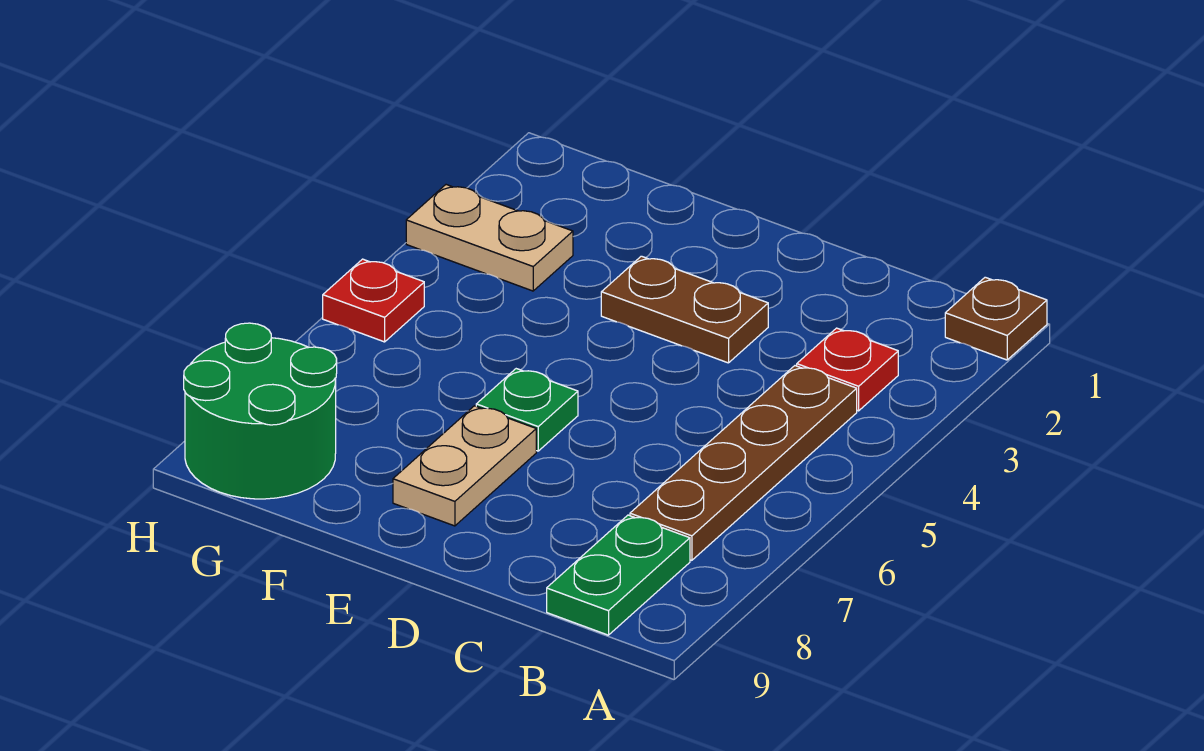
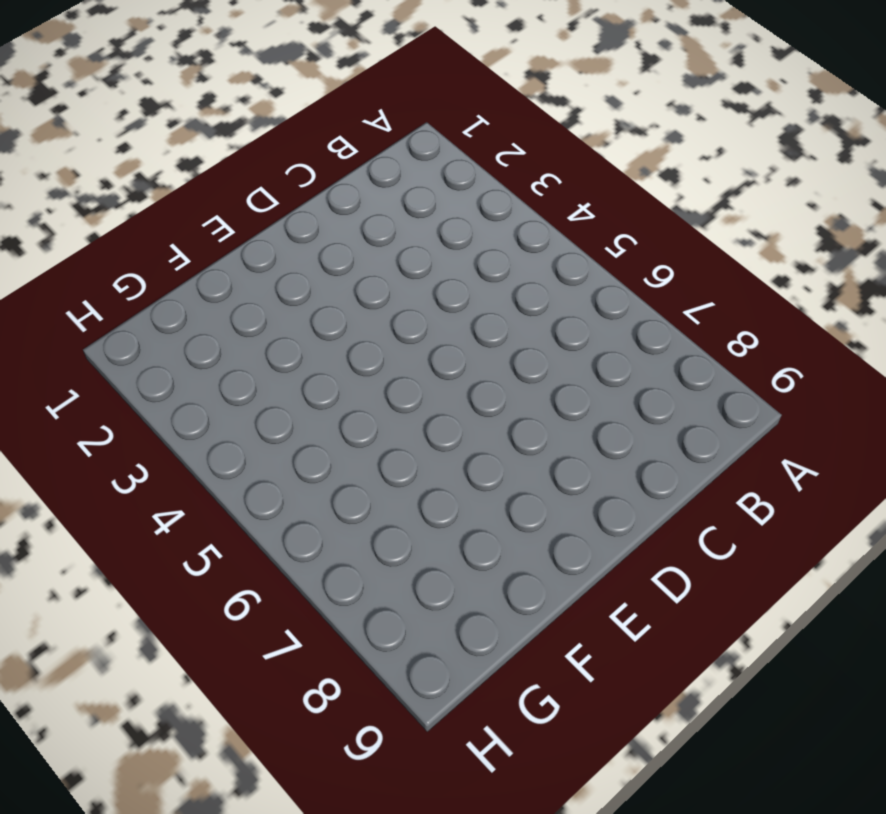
none -> brown plate A1 level 1
none -> red plate B3 level 1

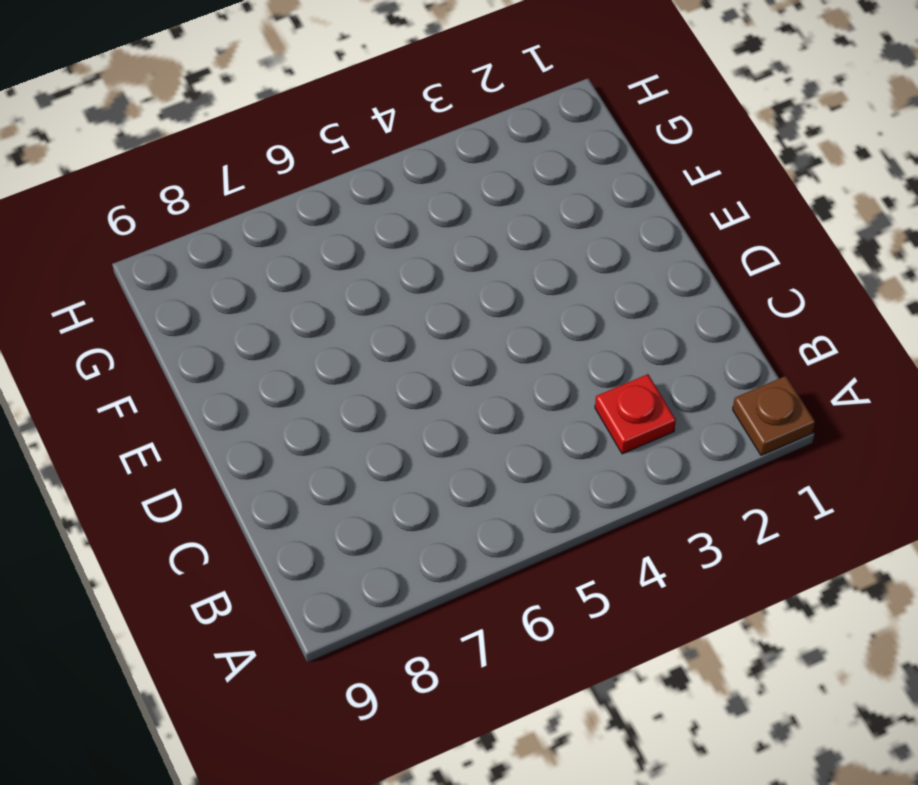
none -> brown plate B4:B7 level 1
none -> green plate B8:B9 level 1

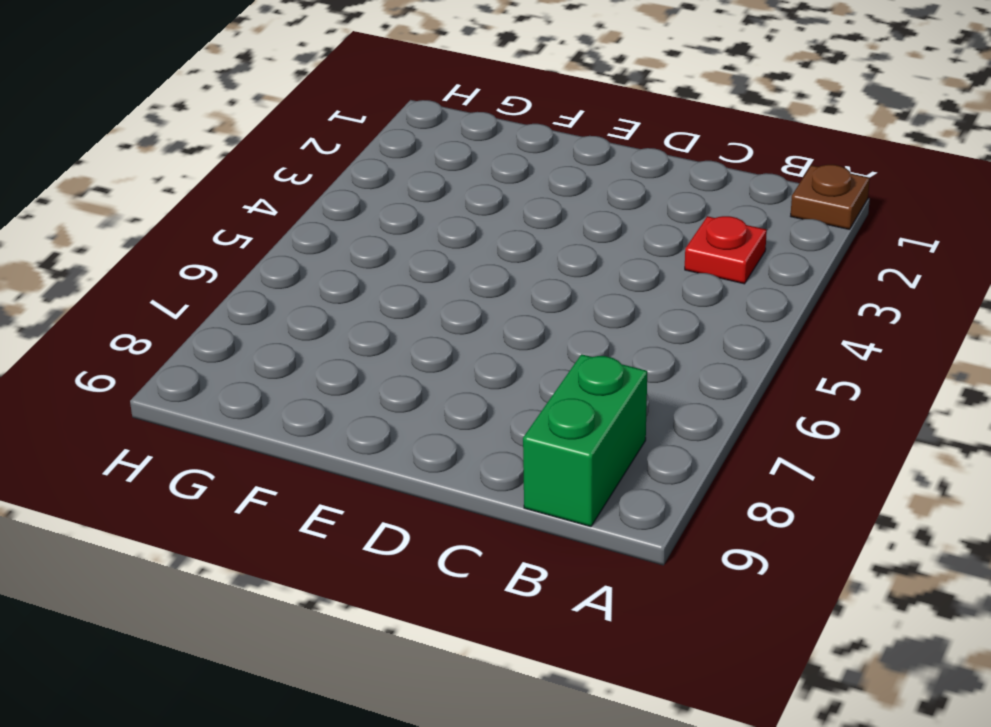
green brick B8:B9 level 1 -> green plate B8:B9 level 1
none -> brown plate B4:B7 level 1
none -> brown plate D3:E3 level 1

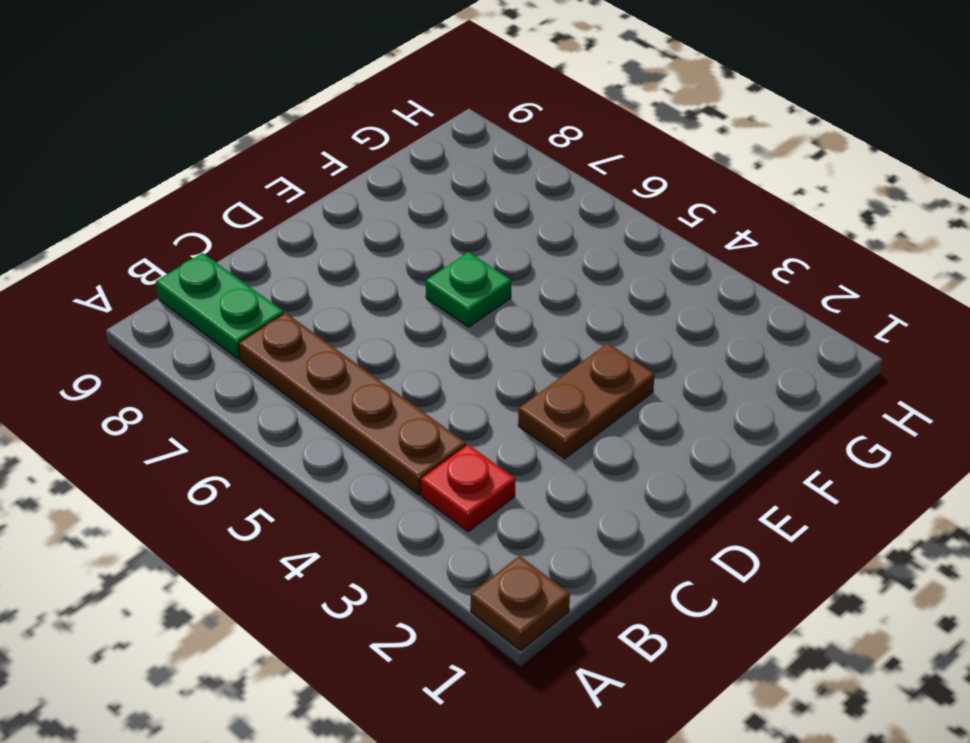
none -> tan plate E7:E8 level 1
none -> tan plate G3:H3 level 1

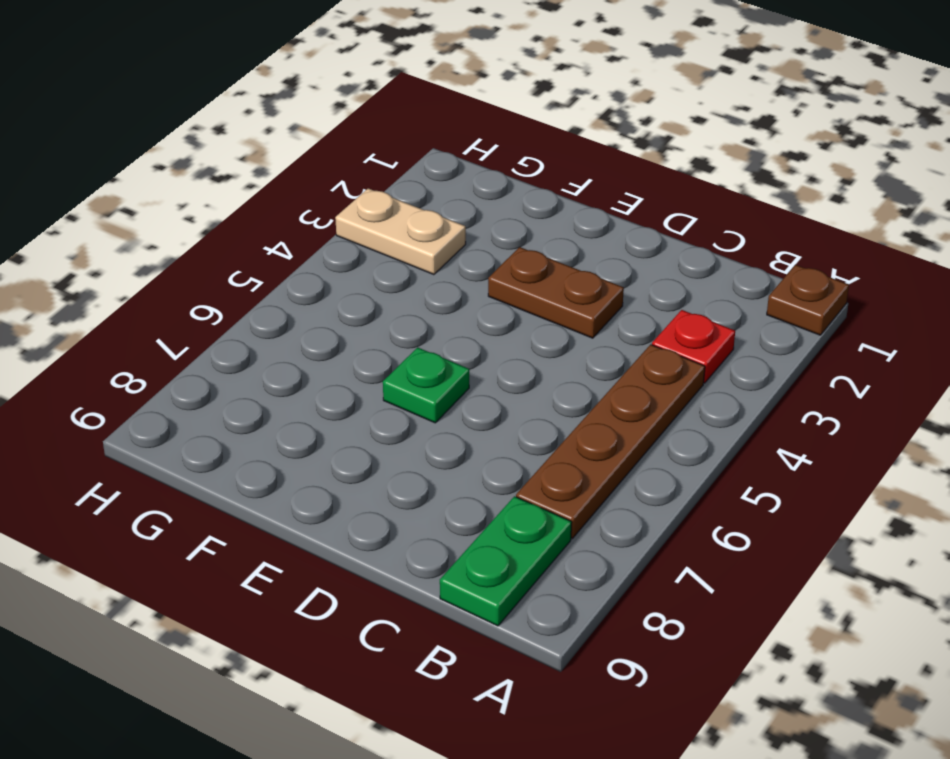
none -> tan plate E7:E8 level 1
none -> green round brick G8:H9 level 1

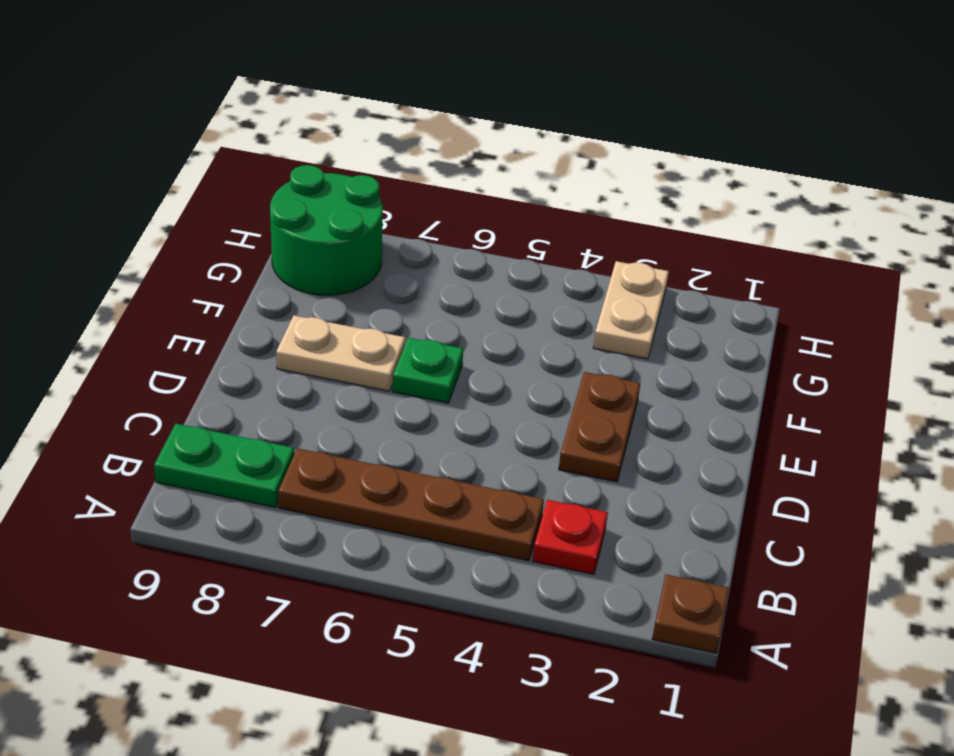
none -> red plate H5 level 1

